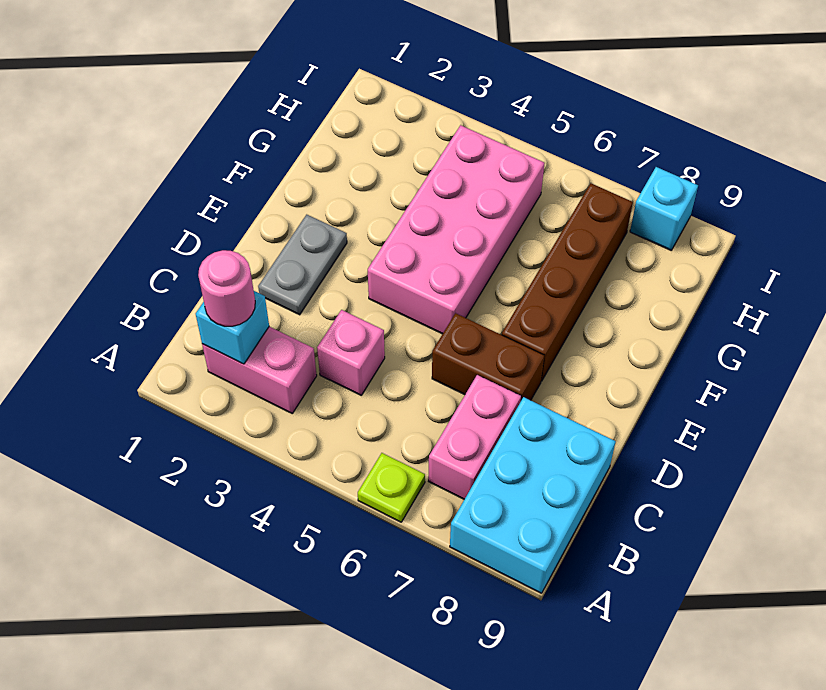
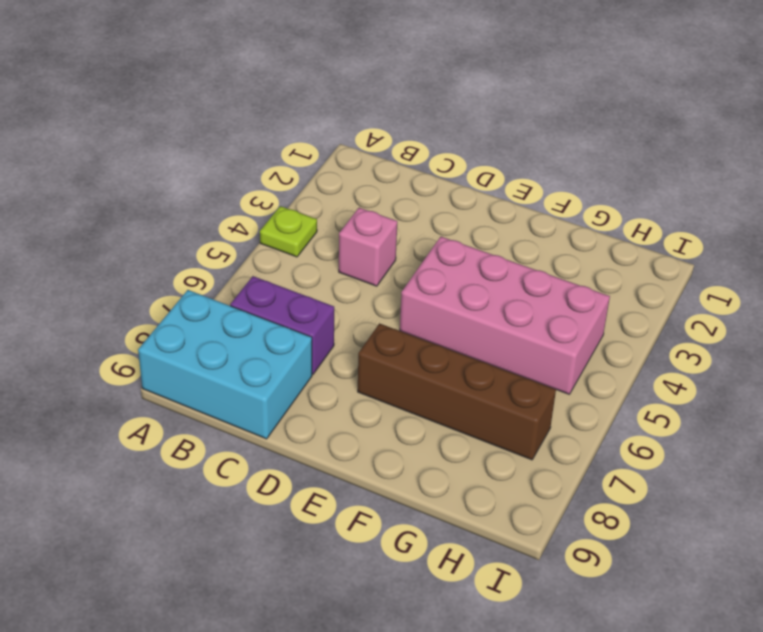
lime plate A4 level 1 -> lime plate A6 level 1
purple brick B7:C7 level 1 -> pink brick B7:C7 level 1
none -> pink brick B2:B3 level 1
none -> grey plate D2:E2 level 1
none -> brown brick D6:D7 level 1

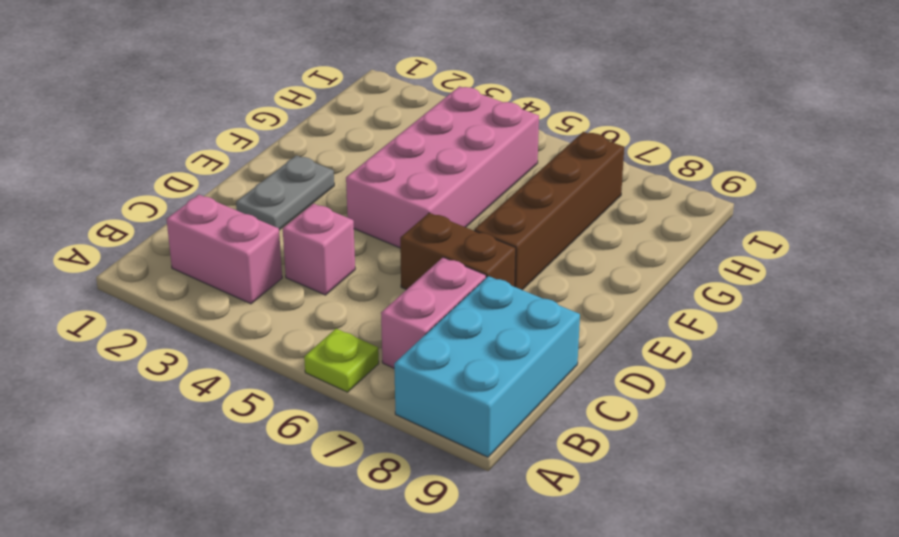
none -> cyan brick I8 level 1
none -> cyan brick B2 level 2
none -> pink round brick B2 level 3

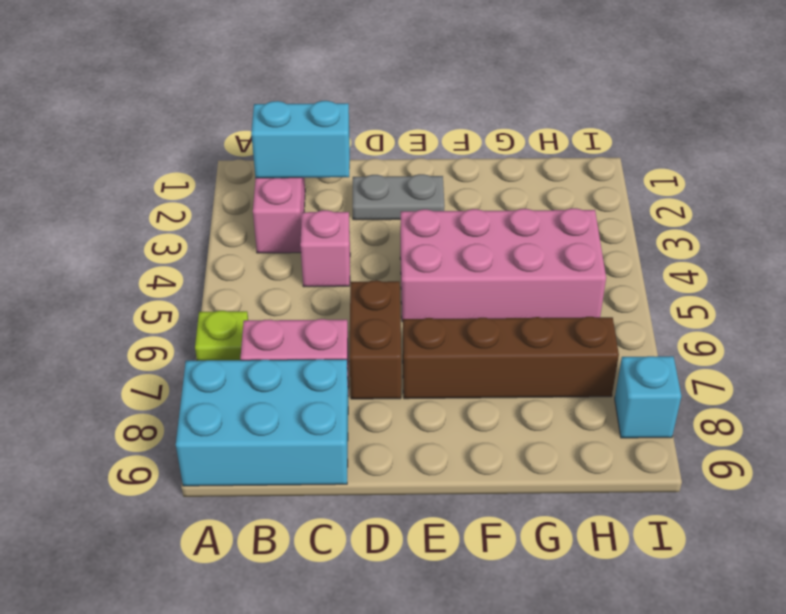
cyan brick B2:C2 level 2 -> cyan brick B2 level 2
none -> pink round brick B2 level 3

